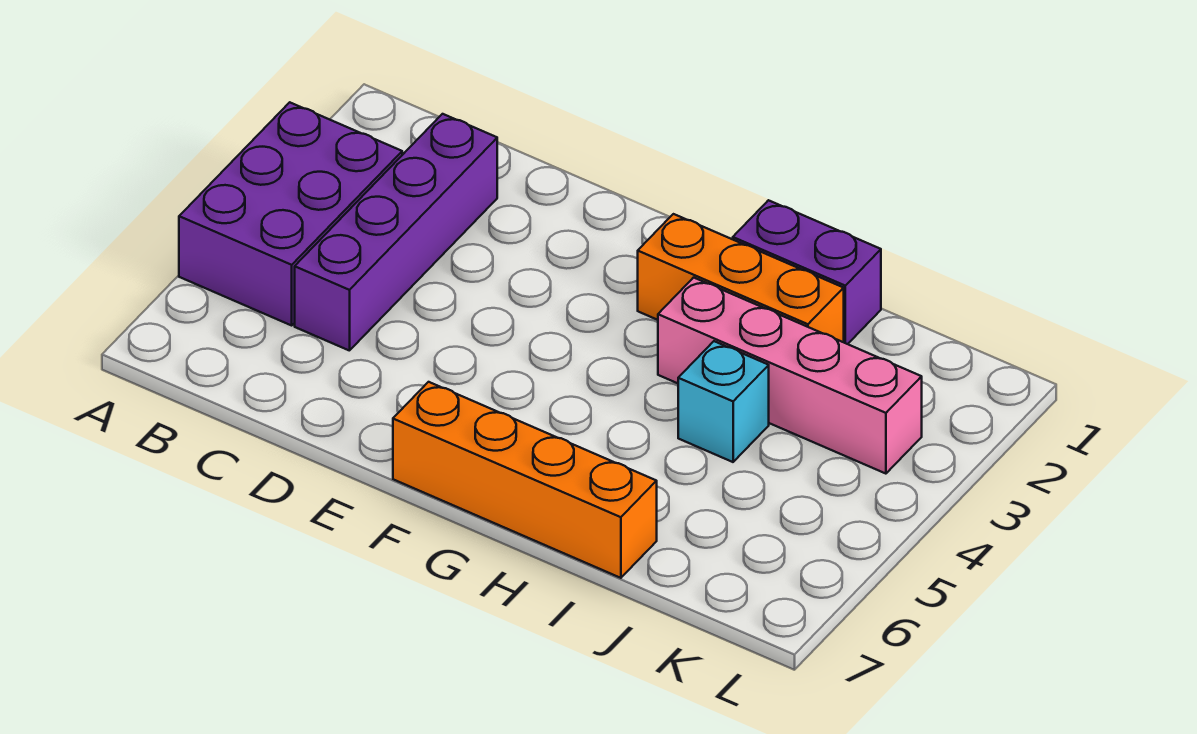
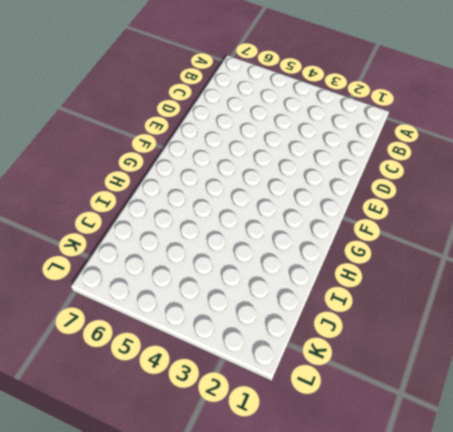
none -> purple brick A3:B5 level 1
none -> purple brick C2:C5 level 1

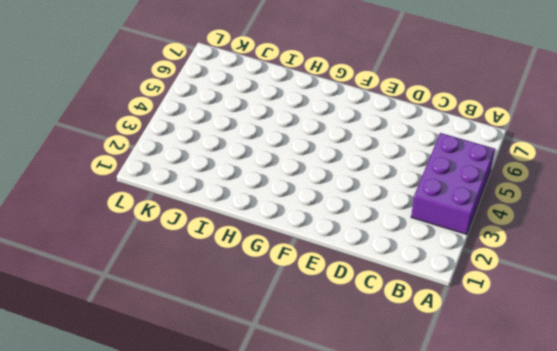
none -> purple brick C2:C5 level 1
none -> orange brick F7:I7 level 1

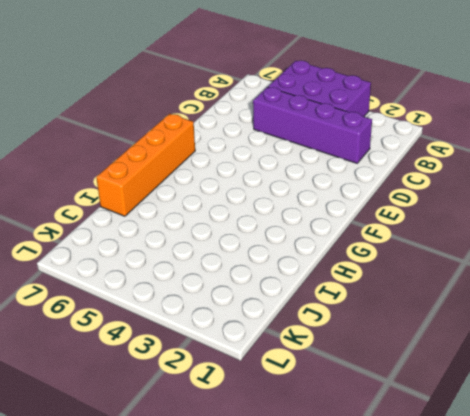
none -> orange brick G2:I2 level 1
none -> purple brick H1:I1 level 1

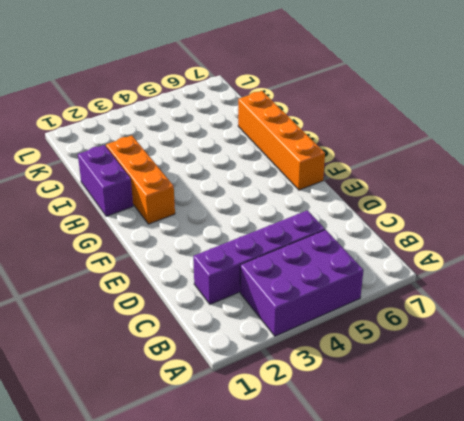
none -> pink brick H3:K3 level 1
none -> cyan brick I4 level 1

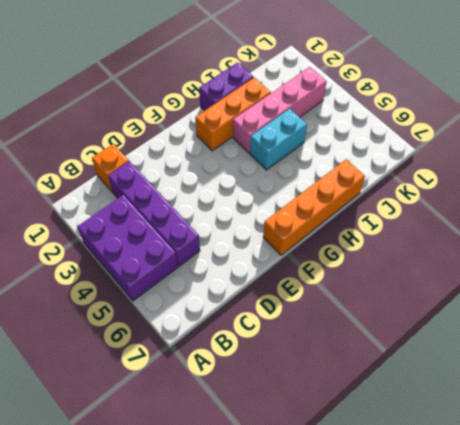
orange brick C1 level 1 -> none
cyan brick H4:I4 level 1 -> cyan brick I4 level 1

